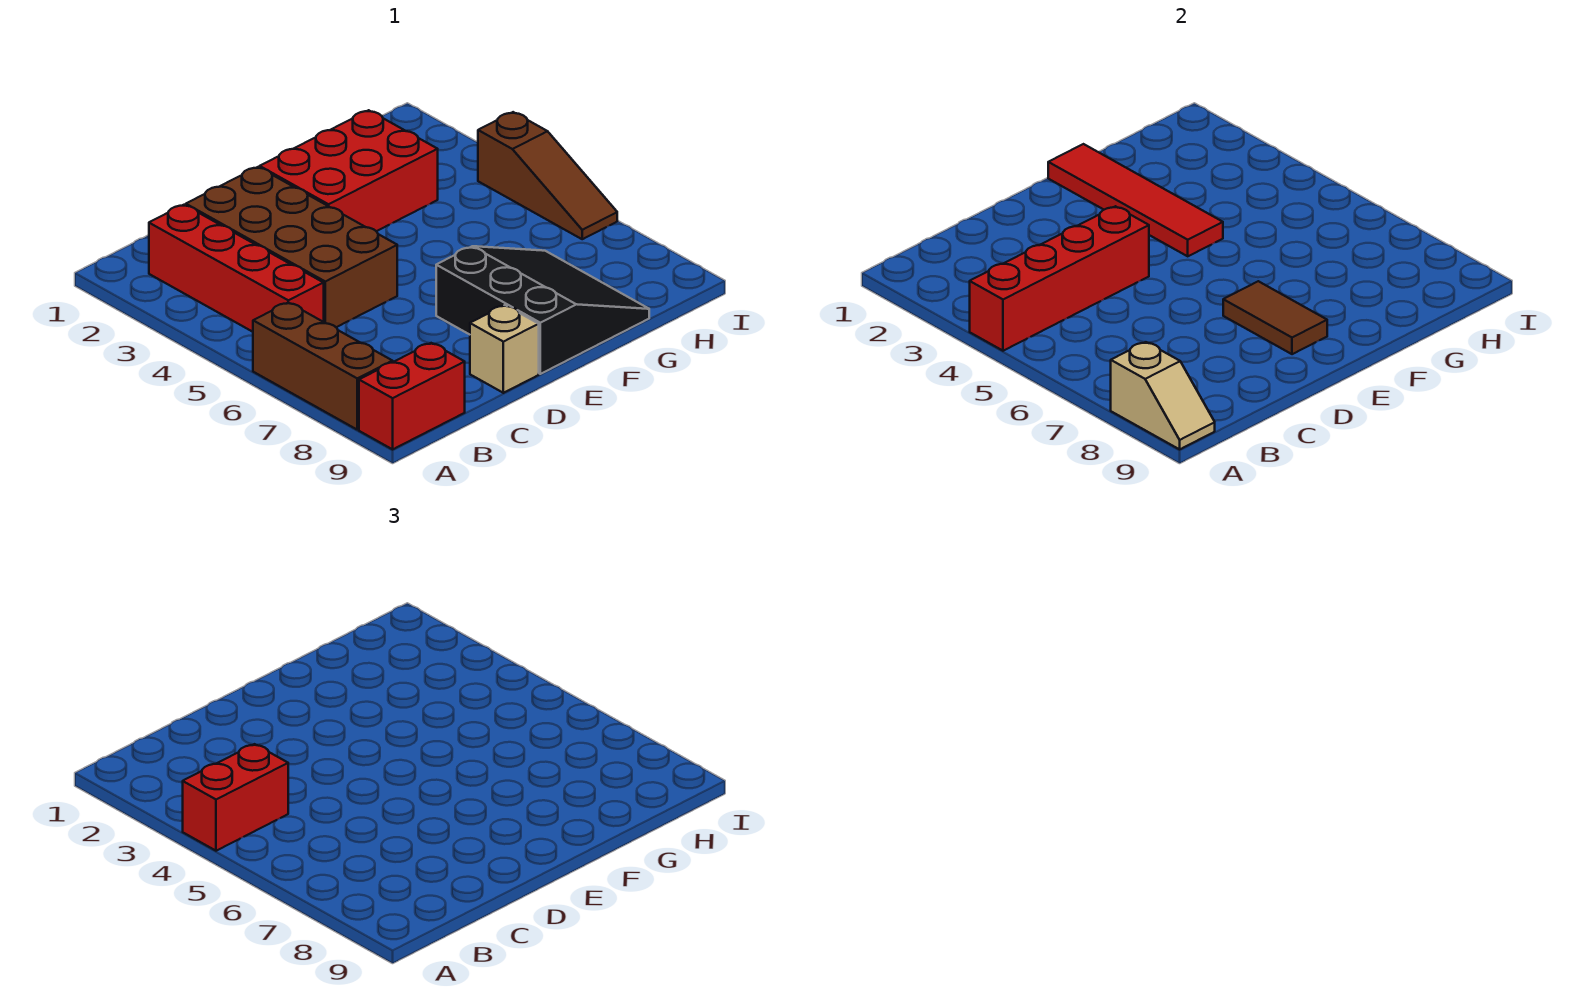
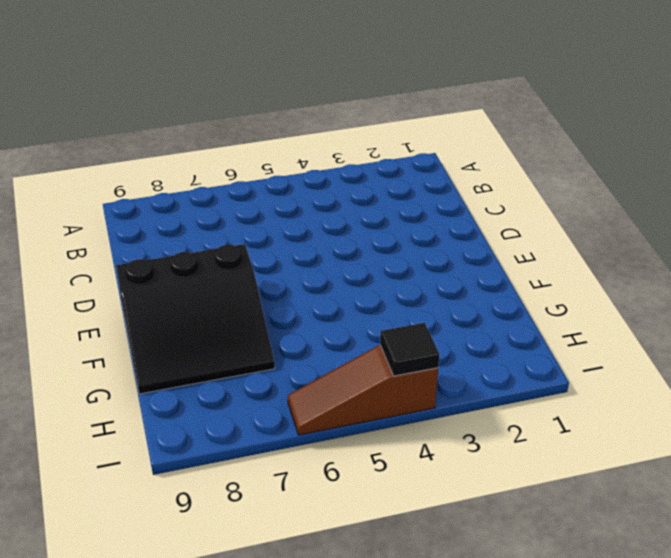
black tile I4 level 2 -> none
none -> brown brick A6:A8 level 1
none -> red brick A9:B9 level 1
none -> red brick B2:B5 level 1

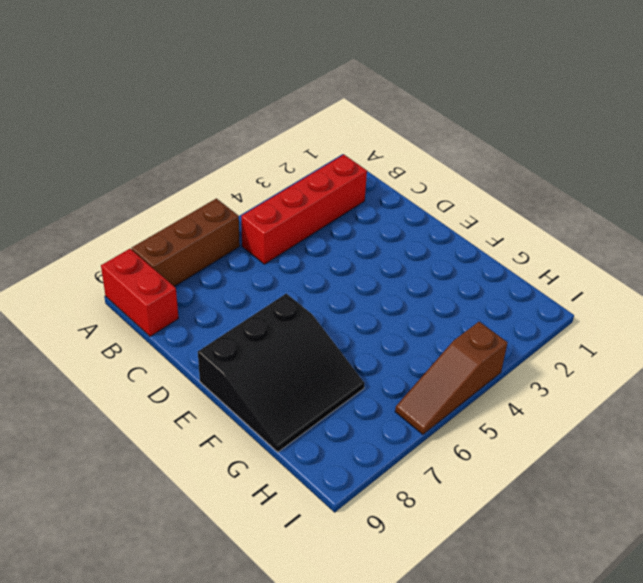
none -> brown brick C2:D5 level 1
none -> tan brick D9 level 1
none -> red brick E2:G3 level 1

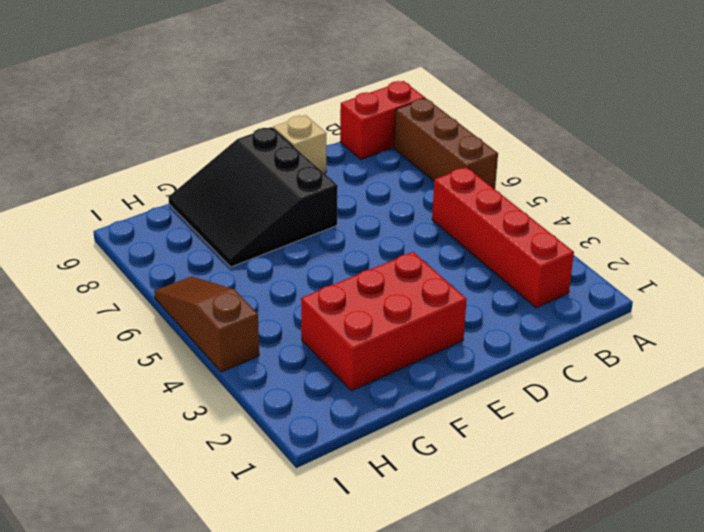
none -> brown brick C2:D5 level 1
none -> red brick A4:D4 level 2
none -> tan slope A8:A9 level 2 top 8

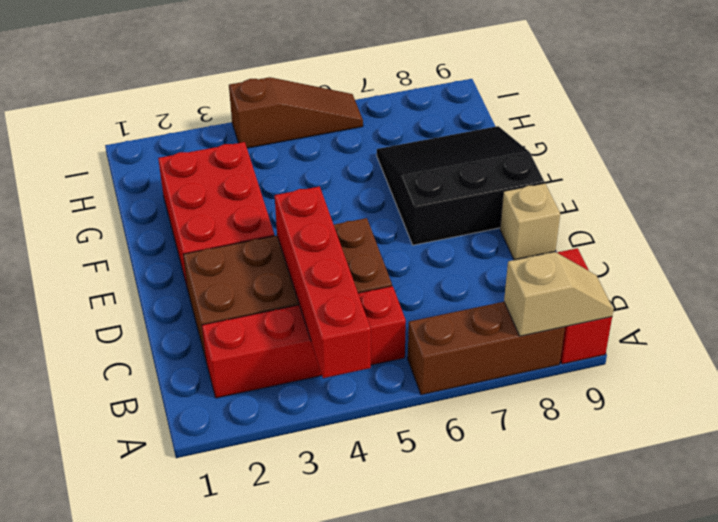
none -> brown tile E7:E8 level 2
none -> red tile F1:F4 level 2
none -> red brick A4:B4 level 3

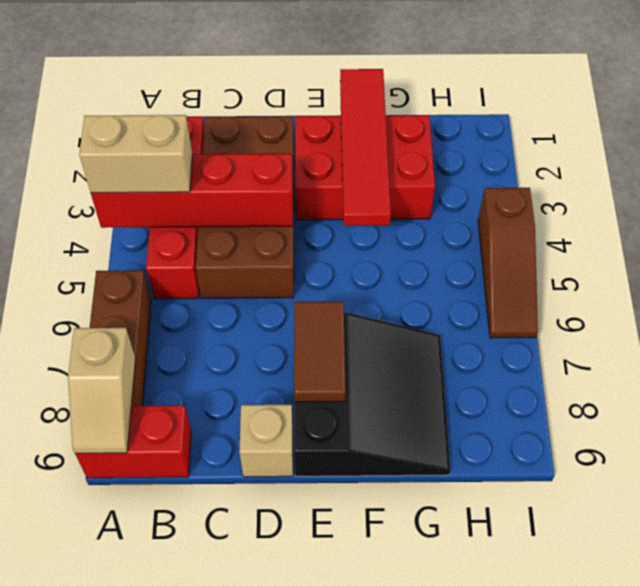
tan brick A4:B4 level 3 -> red brick A4:B4 level 3

